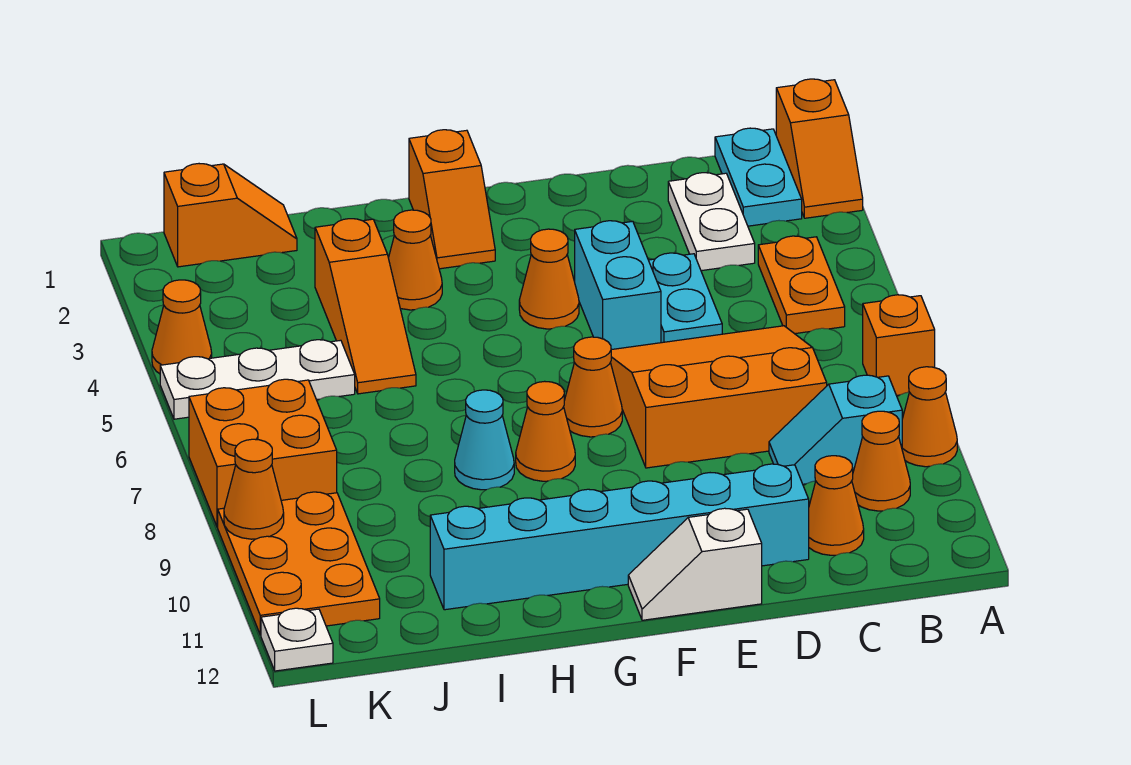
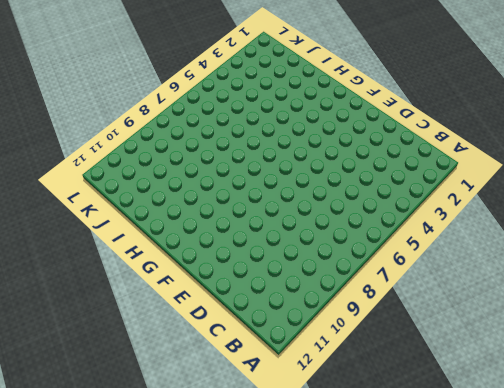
none -> orange slope A1:A2 level 1 top 1
none -> orange brick A7 level 1
none -> orange cone A9 level 1

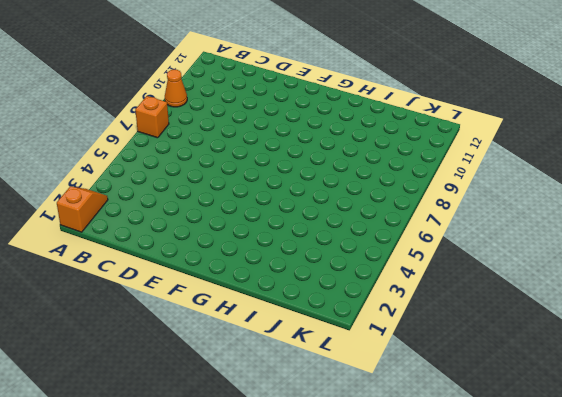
none -> cyan plate B1:B2 level 1
none -> orange plate B4:B5 level 1
none -> cyan slope B9:C9 level 1 top B

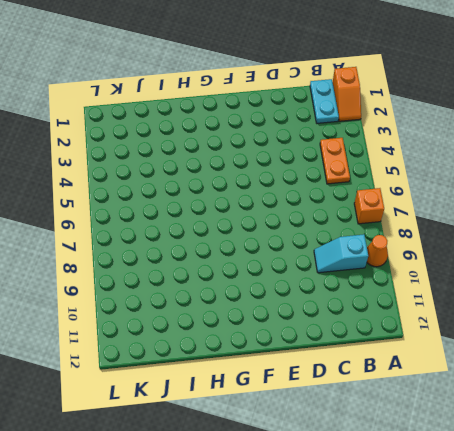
none -> orange cone B10 level 1
none -> white plate C2:C3 level 1
none -> orange slope C6:E8 level 1 top 8

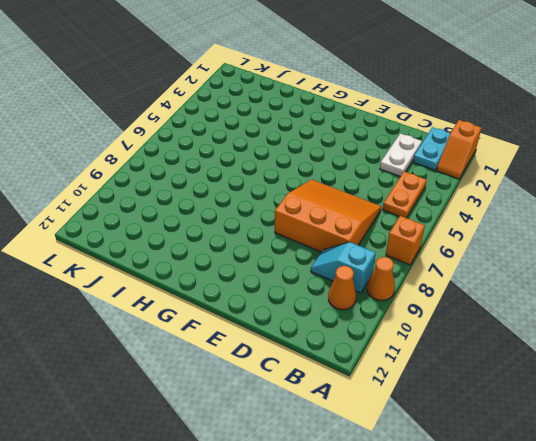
none -> orange cone C11 level 1
none -> cyan plate D4:D5 level 1
none -> cyan brick D11:I11 level 1

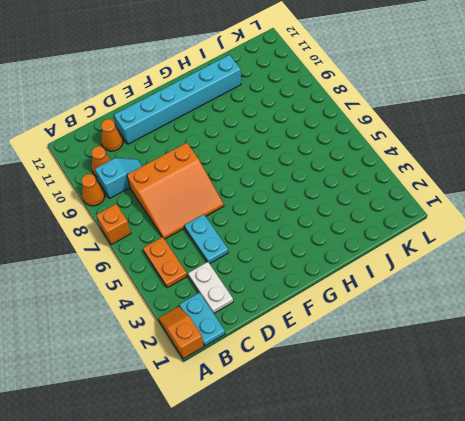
none -> cyan brick E4:E5 level 1
none -> white slope E12:F12 level 1 top E
none -> orange cone F4 level 1

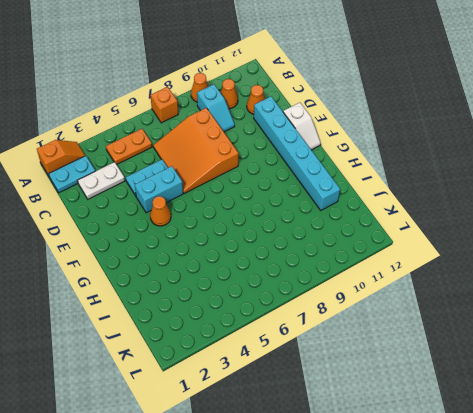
none -> orange cone F7 level 1
none -> orange slope G1:G2 level 1 top 1
none -> orange cone G8 level 1

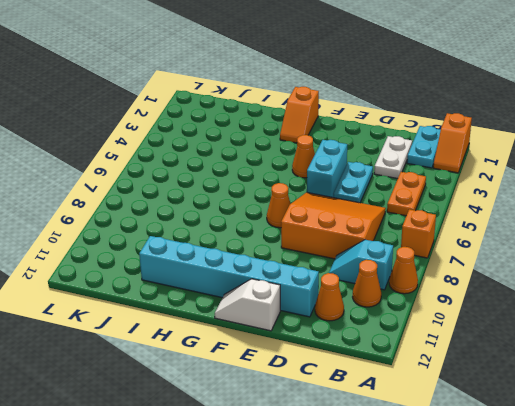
none -> orange cone G8 level 1
none -> orange cone H3 level 1
none -> cyan cone H8 level 1

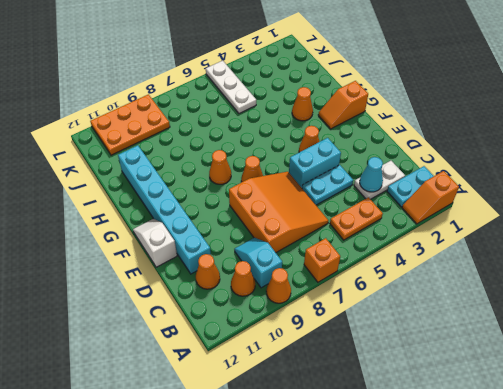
cyan cone C3 level 2 -> cyan cone H8 level 1
none -> orange slope I3:I5 level 1 top 3
none -> orange slope J1:K1 level 1 top K
none -> orange brick K7:L8 level 1

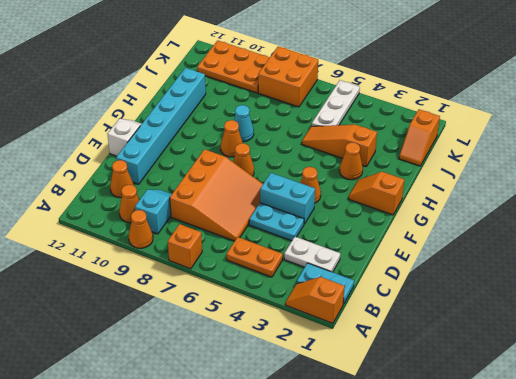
none -> orange cone L4 level 1
none -> white plate L12 level 1
none -> orange cone L9 level 2

